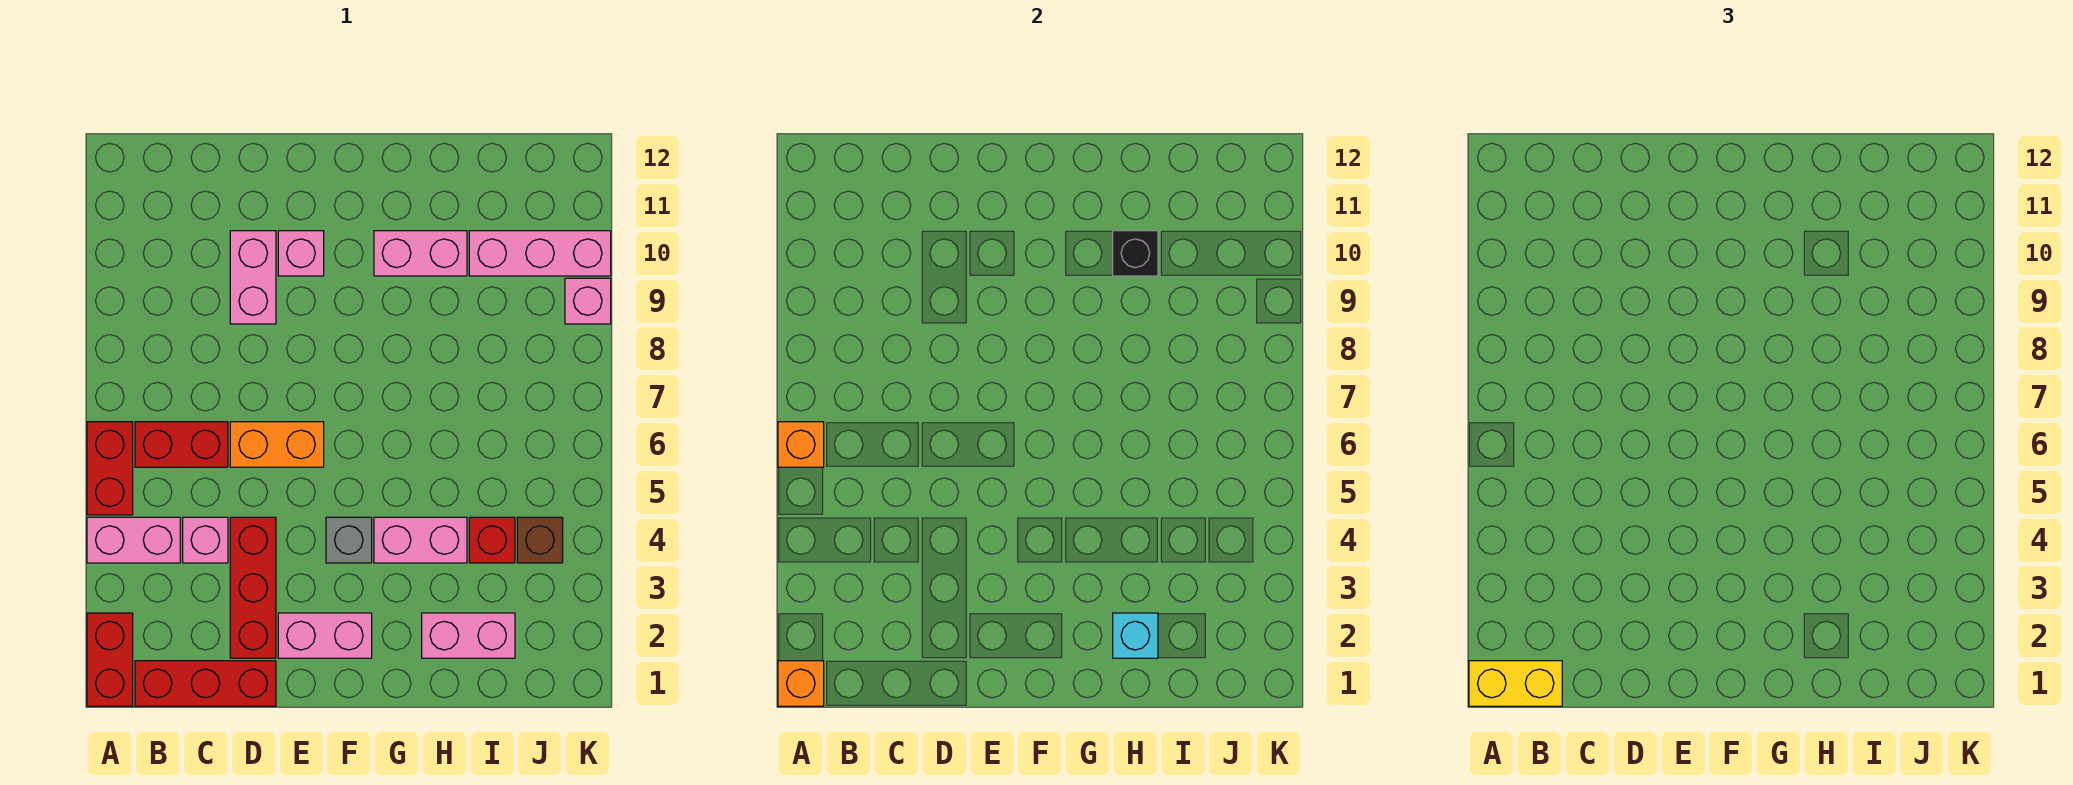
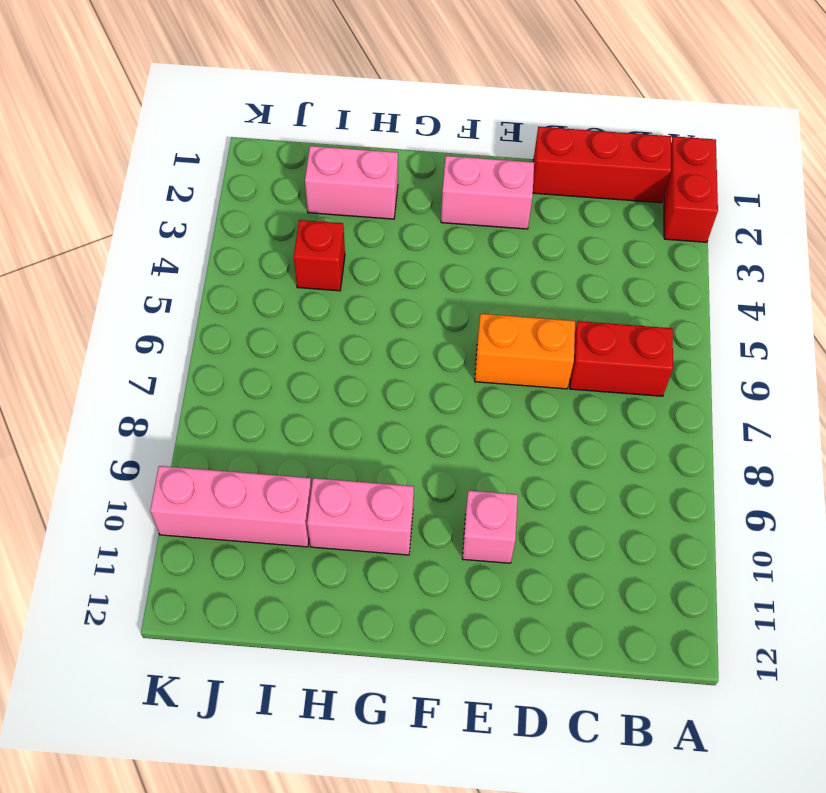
none -> pink brick A4:B4 level 1
none -> red brick A5:A6 level 1
none -> pink brick C4 level 1

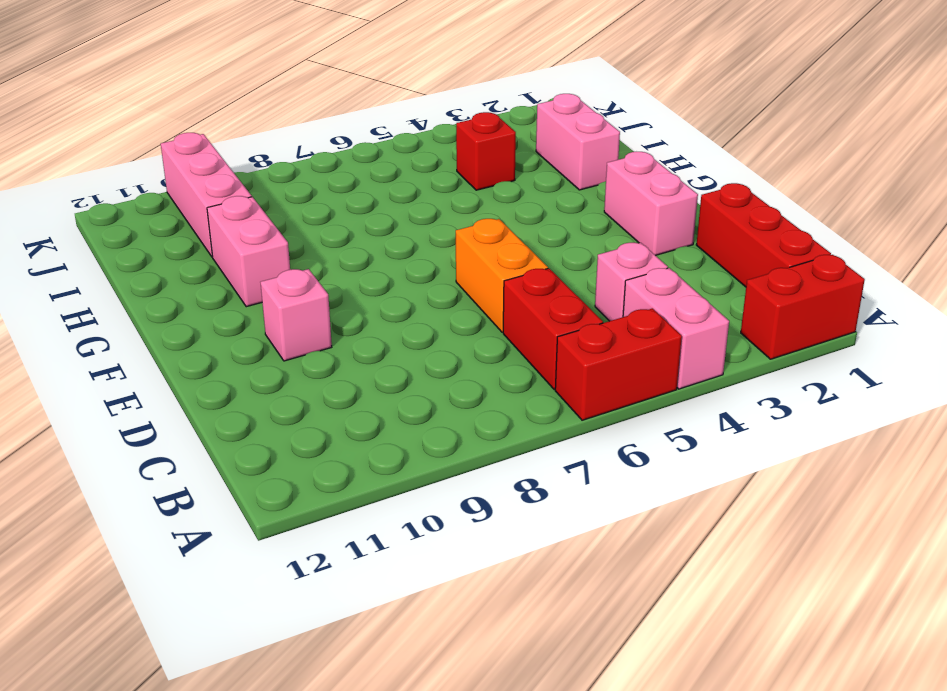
none -> red brick D2:D4 level 1
none -> pink brick D9:D10 level 1
none -> grey brick F4 level 1

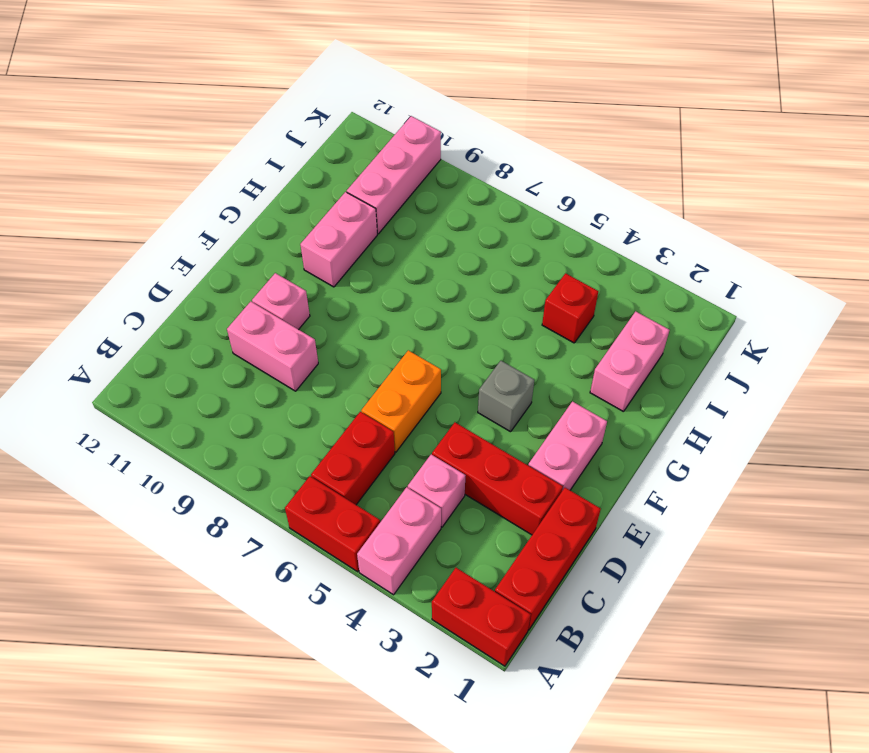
none -> pink brick G4:H4 level 1
none -> brown brick J4 level 1
none -> pink brick K9 level 1

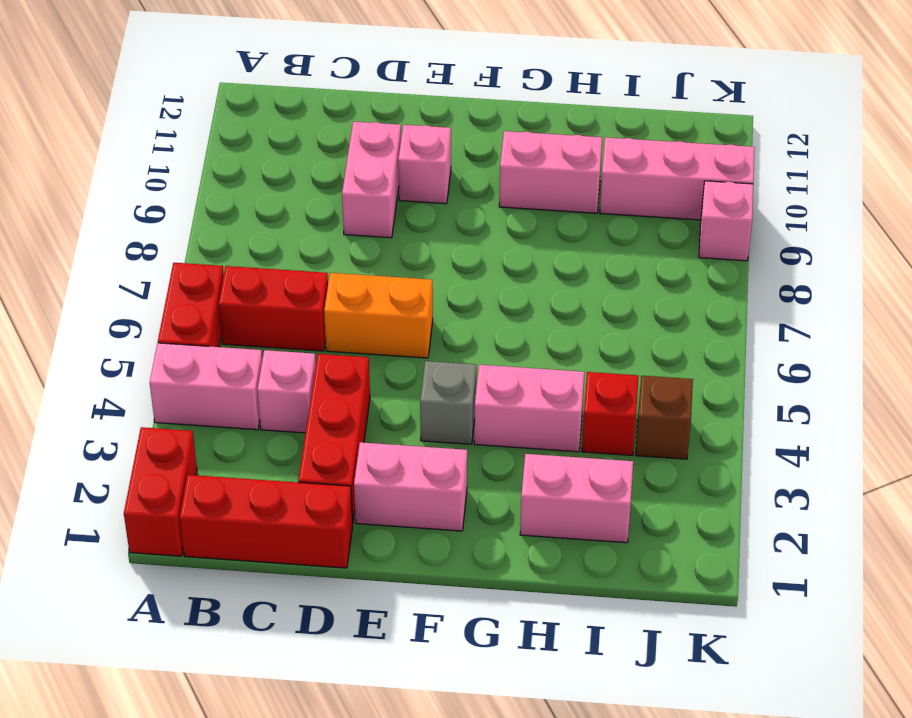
none -> orange brick A1 level 2
none -> orange brick A6 level 2
none -> cyan brick H2 level 2

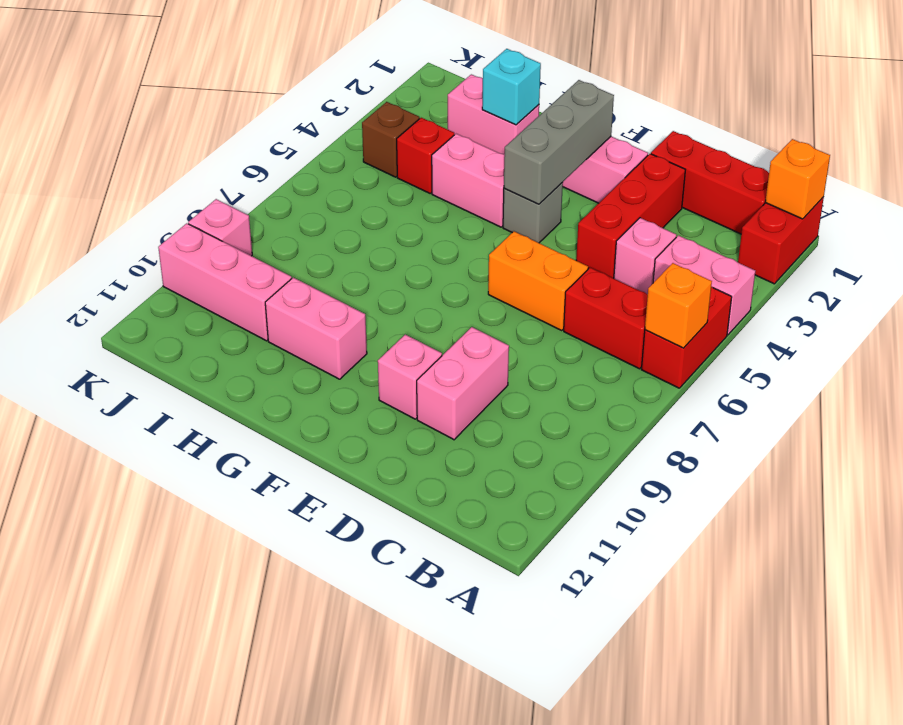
grey brick F2:F4 level 2 -> none
none -> black brick H10 level 2
none -> yellow brick A1:B1 level 3

